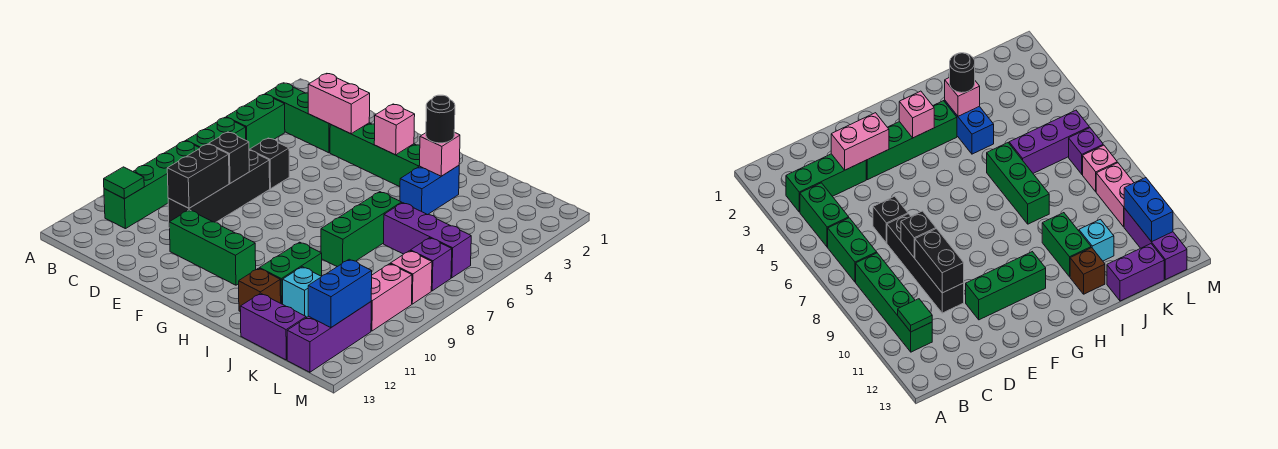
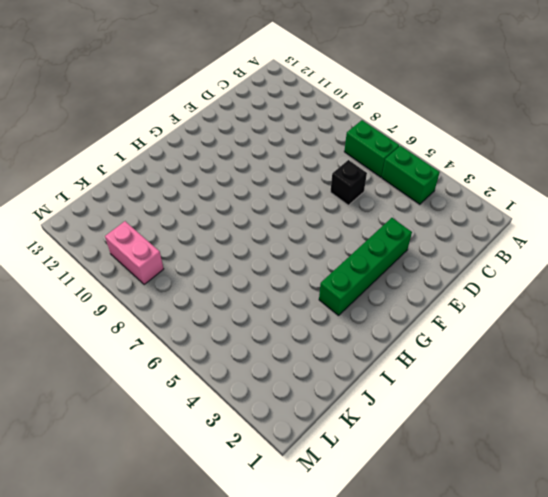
none -> green brick B3:D3 level 1
none -> green brick B8:B11 level 1
none -> black brick D7:D10 level 1

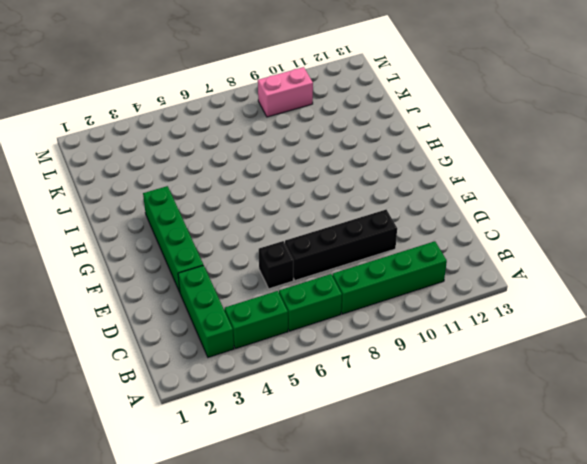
none -> green brick E11:G11 level 1
none -> blue brick I3:I4 level 1
none -> green brick I6:I8 level 1

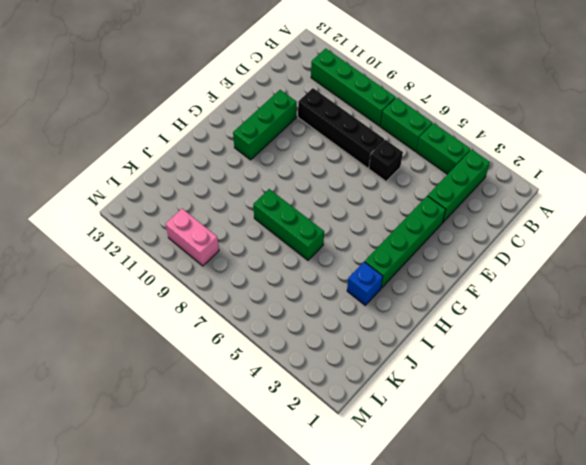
blue brick I3 level 1 -> blue brick I3:I4 level 1
none -> green brick I10:I11 level 1
none -> brown brick I12 level 1
none -> purple brick J6:L6 level 1

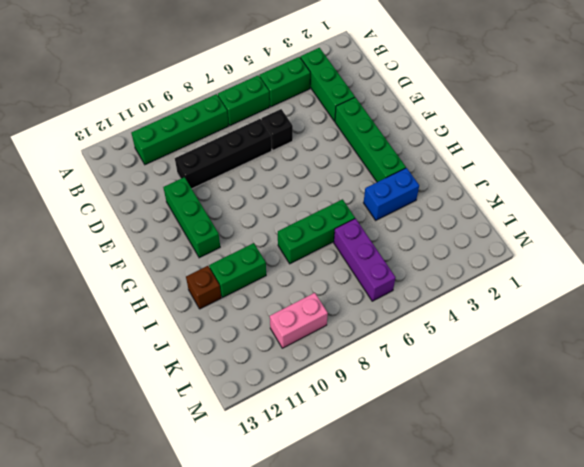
none -> cyan brick J11 level 1
none -> purple brick J13:K13 level 1
none -> purple brick L7 level 1

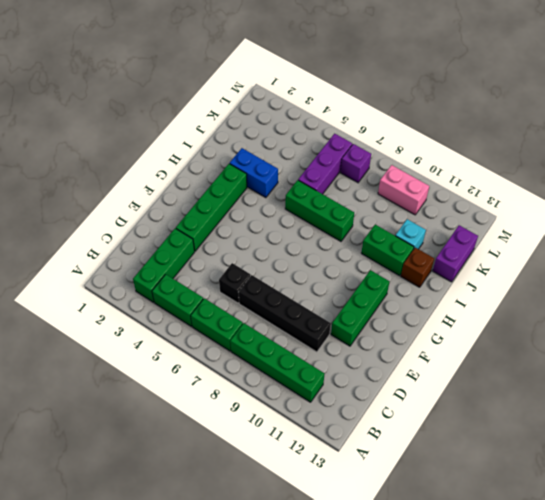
none -> pink brick L8 level 1
none -> purple brick L11:L13 level 1
none -> green tile B11 level 2

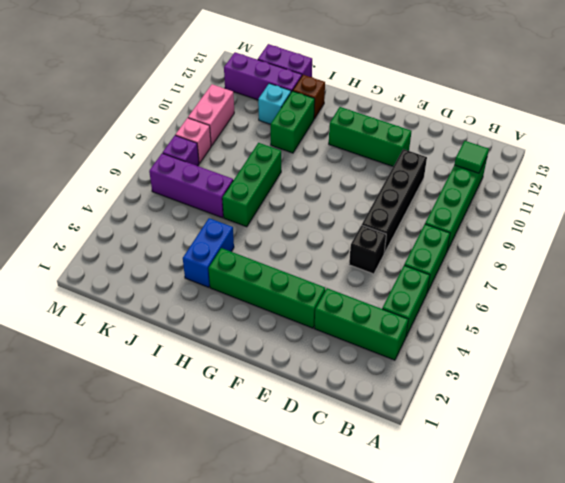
purple brick J12:L12 level 1 -> purple brick L11:L13 level 1
none -> pink brick D3:E3 level 2
none -> black brick D8 level 2
none -> black brick D9:D10 level 2

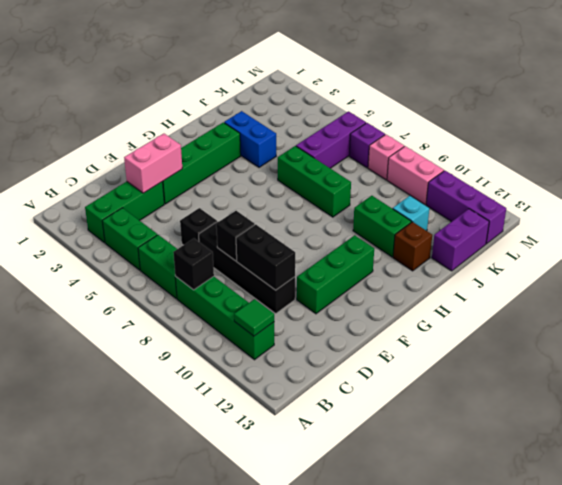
black brick B8 level 2 -> none
none -> pink brick G3 level 2
none -> pink brick I3 level 2
none -> blue brick L11:L12 level 2

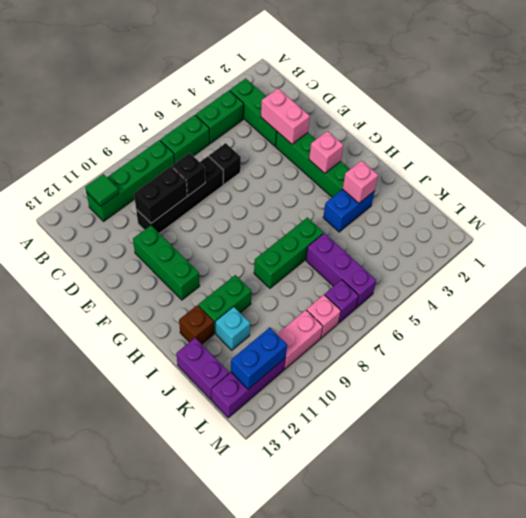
none -> black round brick I3 level 3

